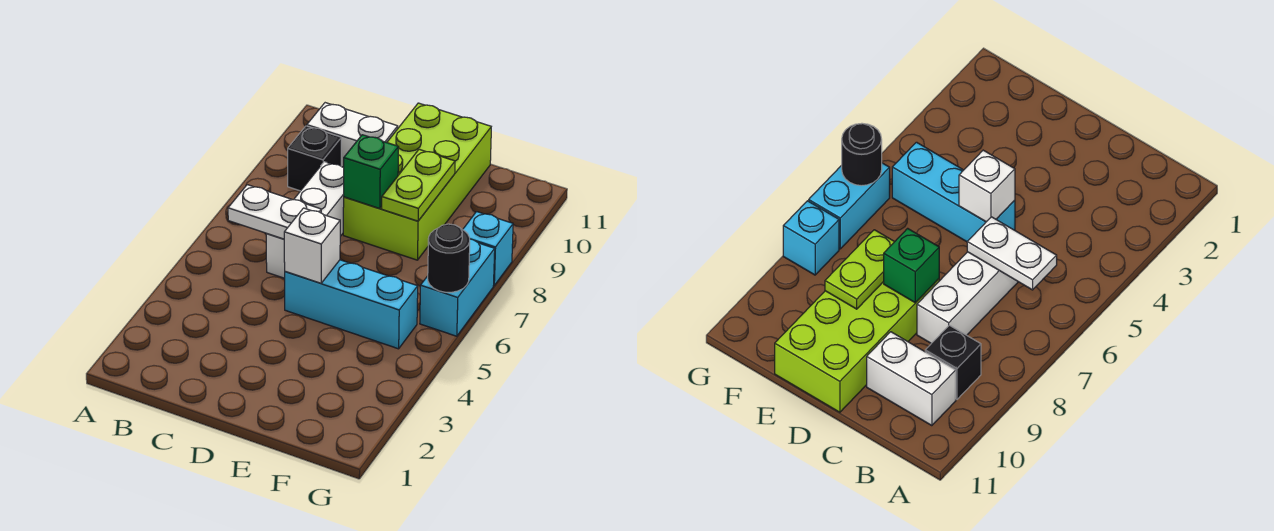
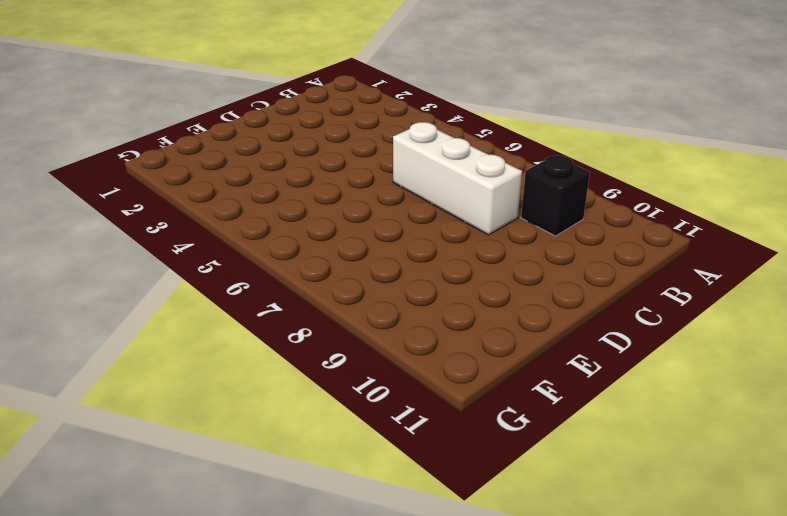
none -> white brick B10:C10 level 1
none -> cyan brick D5:F5 level 1
none -> lime brick D8:E11 level 1

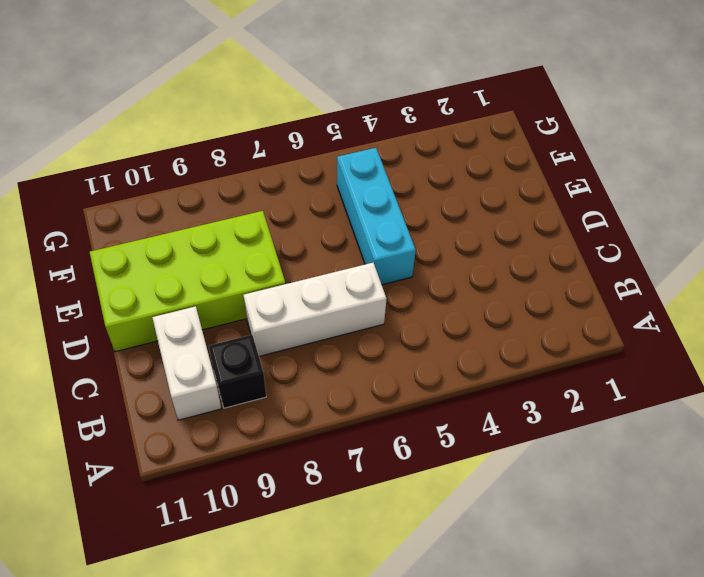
none -> cyan brick G6:G7 level 1
none -> cyan brick G8 level 1
none -> white plate B6:C6 level 2

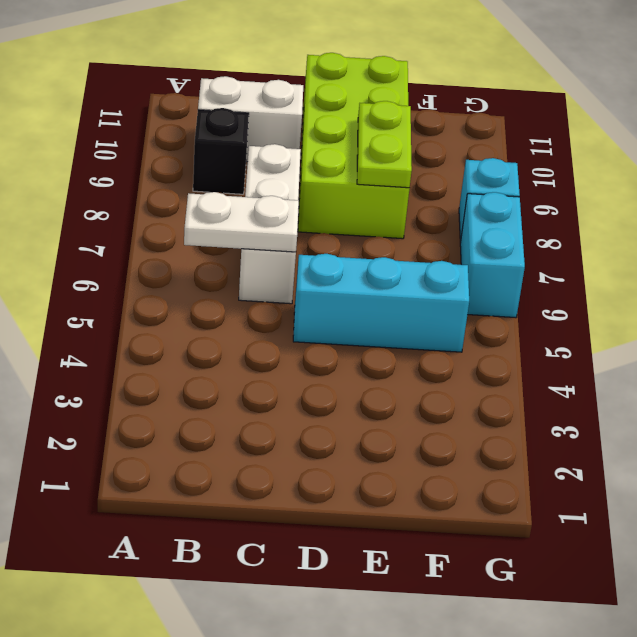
none -> white brick D5 level 2
none -> green brick D8 level 2
none -> black round brick G6 level 2

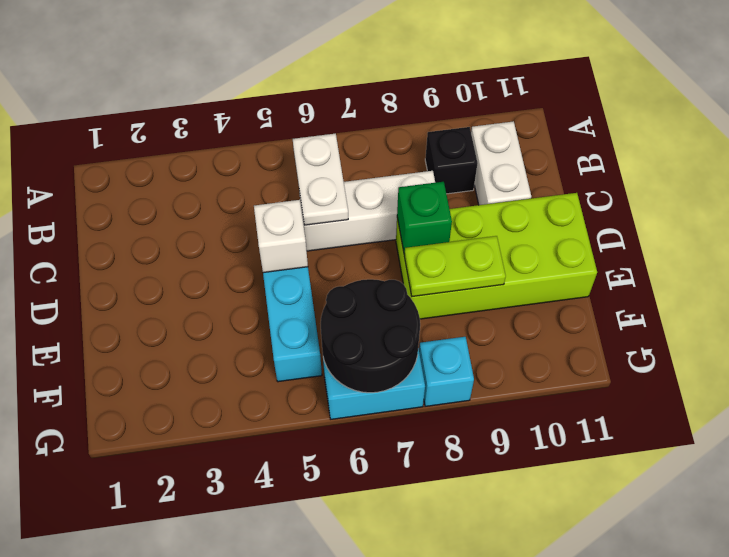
black round brick F6:G7 level 2 -> black round brick G6 level 2

